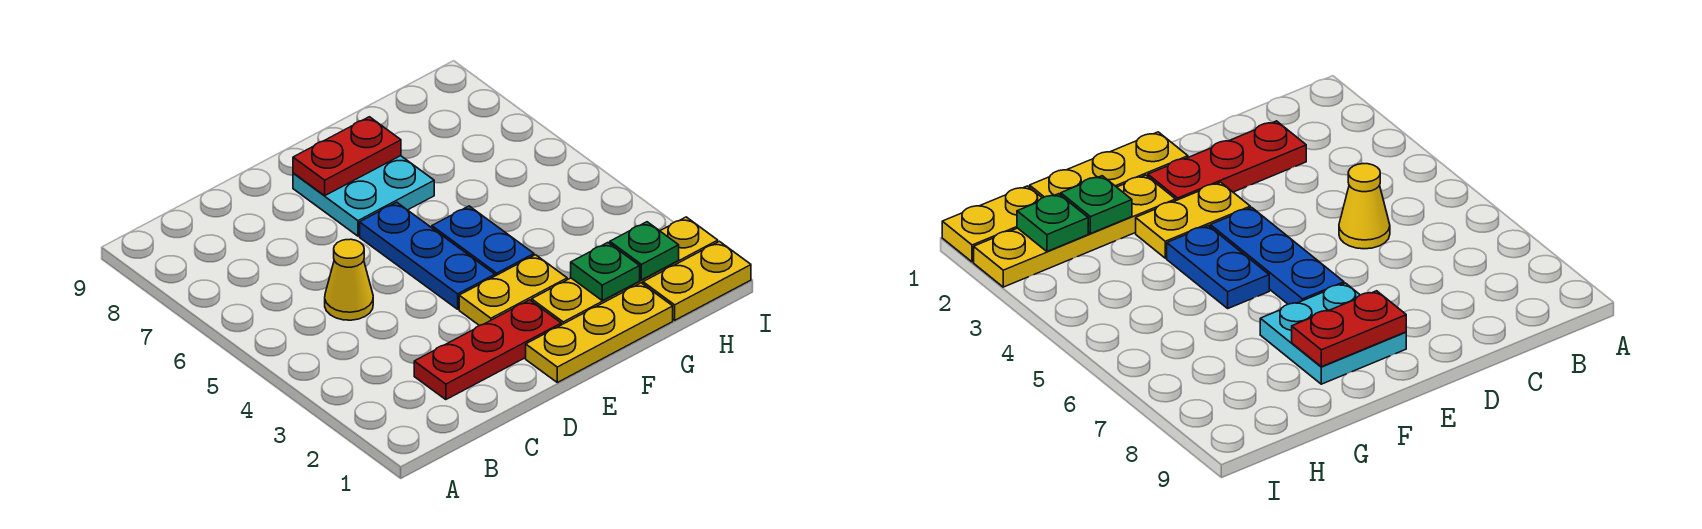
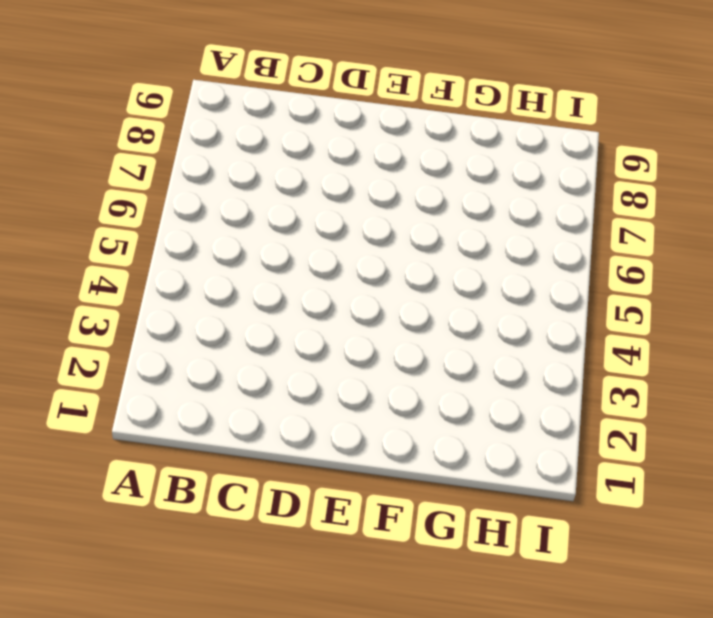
none -> red plate C2:E2 level 1
none -> yellow cone C5 level 1
none -> yellow plate E1:G1 level 1

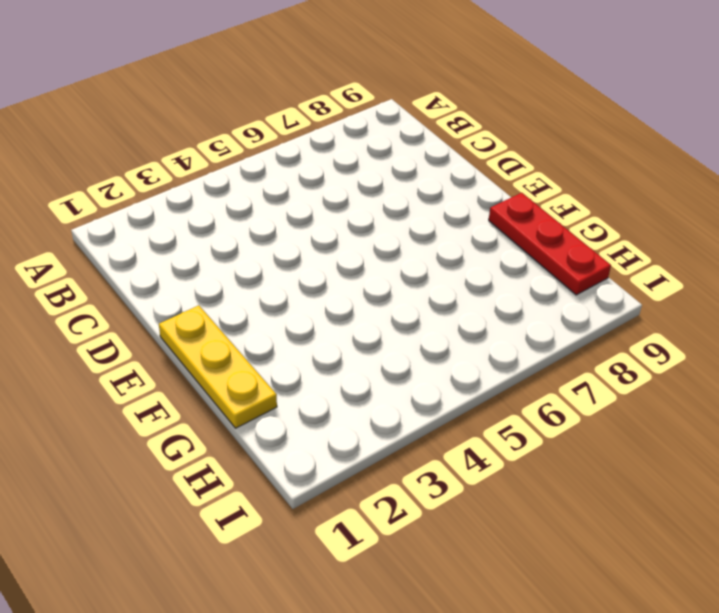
red plate F9:H9 level 1 -> red plate C2:E2 level 1
none -> yellow cone C5 level 1
none -> yellow plate E3:F3 level 1
none -> blue plate E4:E6 level 1

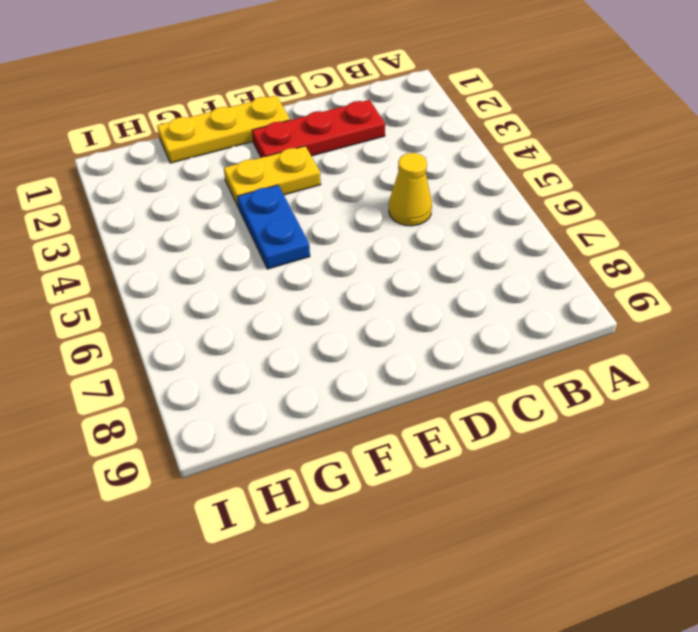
none -> blue plate E4:E6 level 1
none -> cyan plate E7:F8 level 1
none -> yellow plate F2:I2 level 1

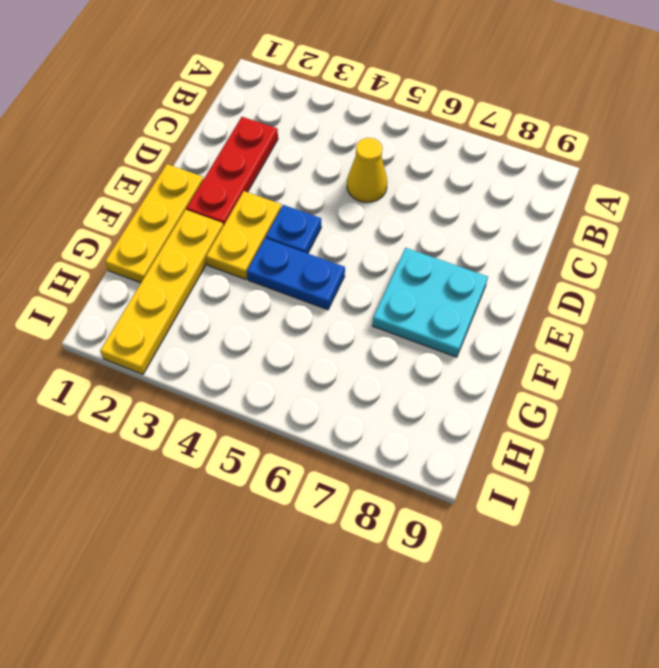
blue plate E4 level 1 -> blue plate E4:E6 level 1
none -> yellow plate H1:I1 level 1
none -> red plate E8:F8 level 2
none -> green plate G2 level 2

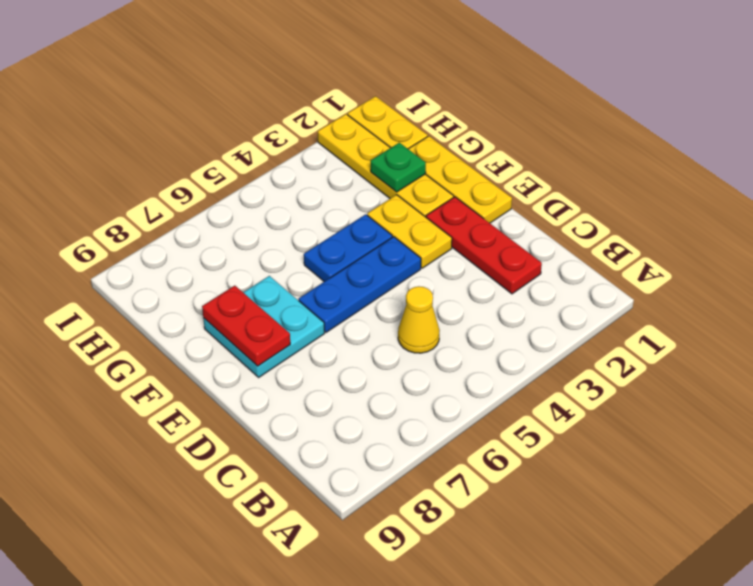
none -> green plate H2 level 2

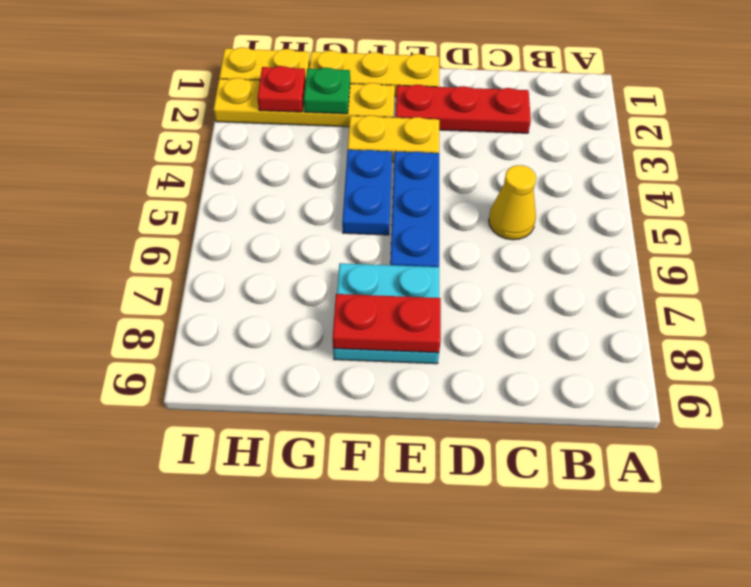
red plate H2 level 2 -> green plate H2 level 2

